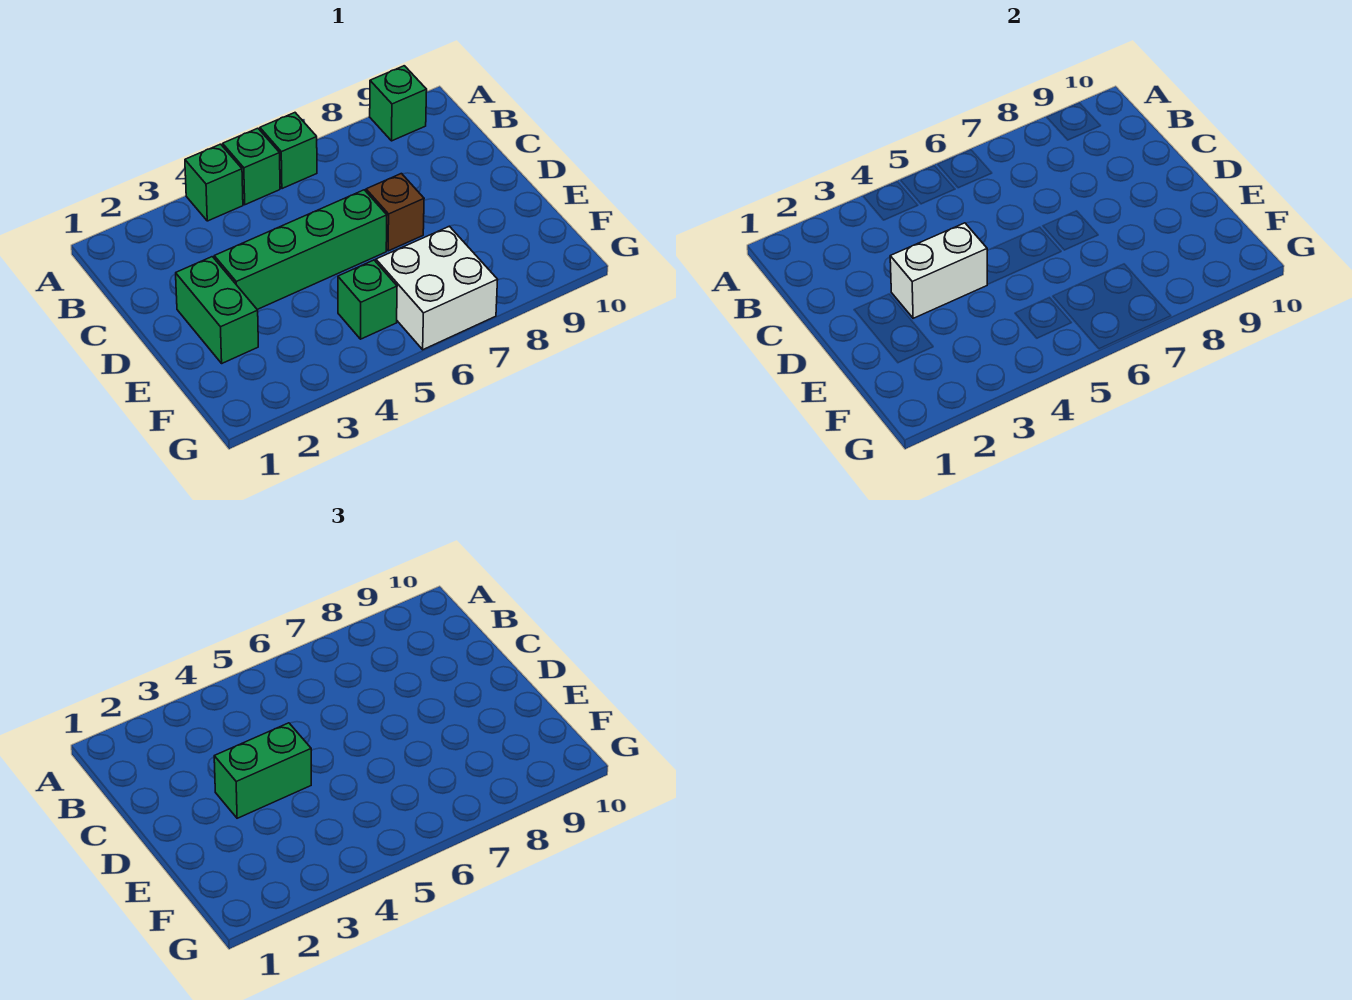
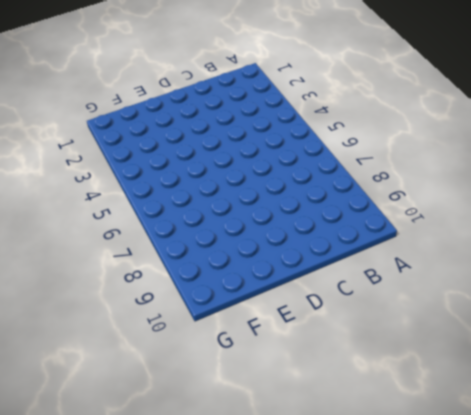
none -> green brick A4 level 1
none -> green brick A5 level 1

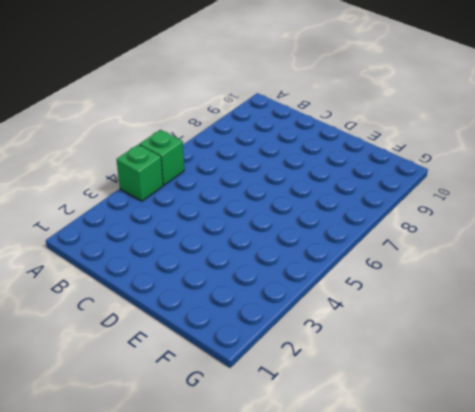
none -> green brick A6 level 1
none -> green brick A9 level 1

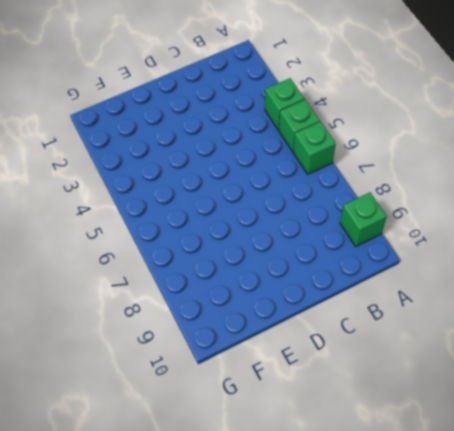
none -> green brick D2:E2 level 1
none -> green brick D3:D6 level 1

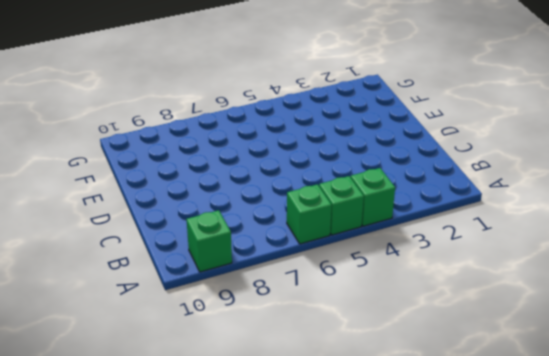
none -> green brick D2:E2 level 1
none -> green brick D3:D6 level 1

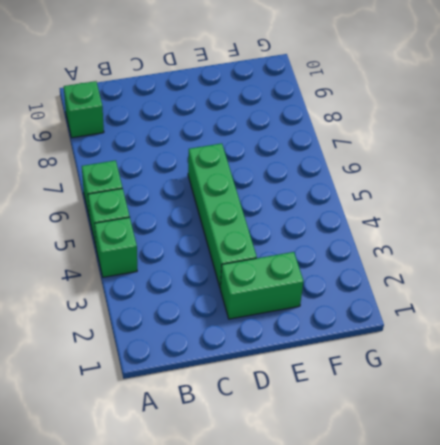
none -> brown brick D7 level 1
none -> green brick F5 level 1

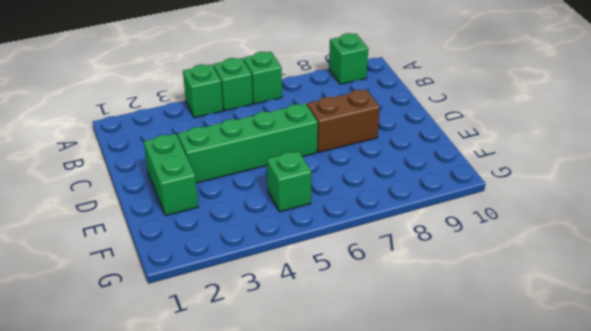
brown brick D7:D8 level 1 -> brown brick D7 level 1
none -> white brick F6:G7 level 1
none -> white brick D3:D4 level 2

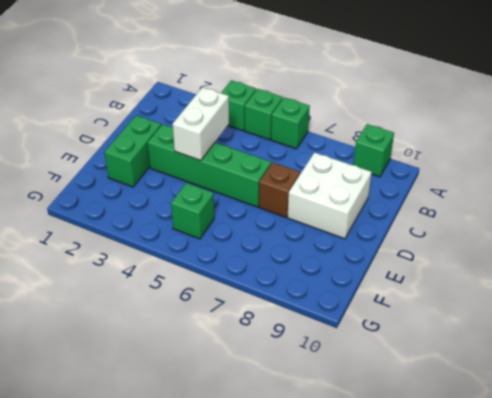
white brick C4:D4 level 2 -> white brick D3:D4 level 2
white brick C8:D9 level 1 -> white brick F6:G7 level 1
none -> green brick D3:D4 level 3

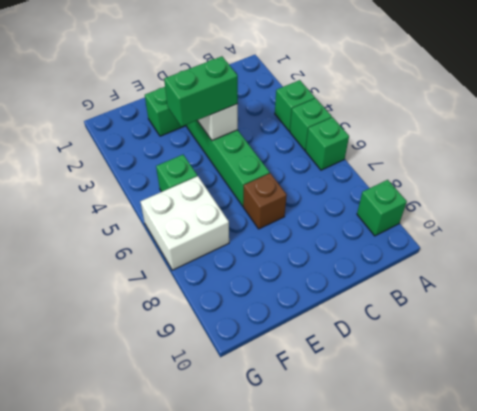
green brick D4:E4 level 3 -> green brick D3:D4 level 3

